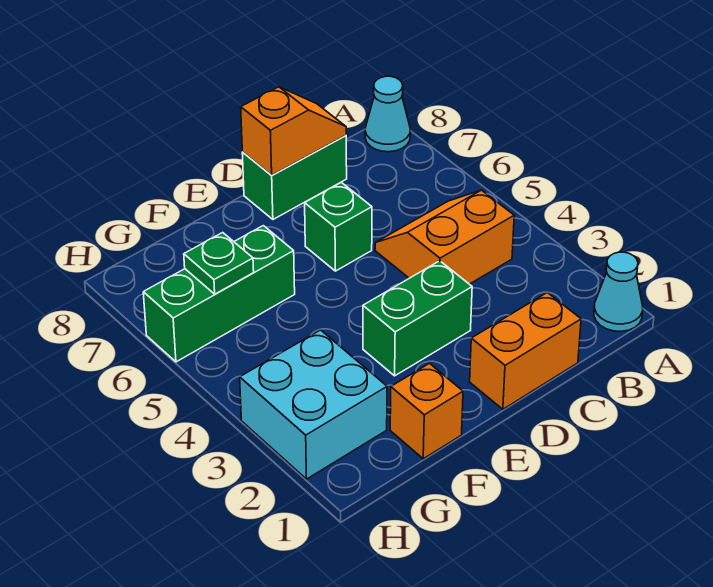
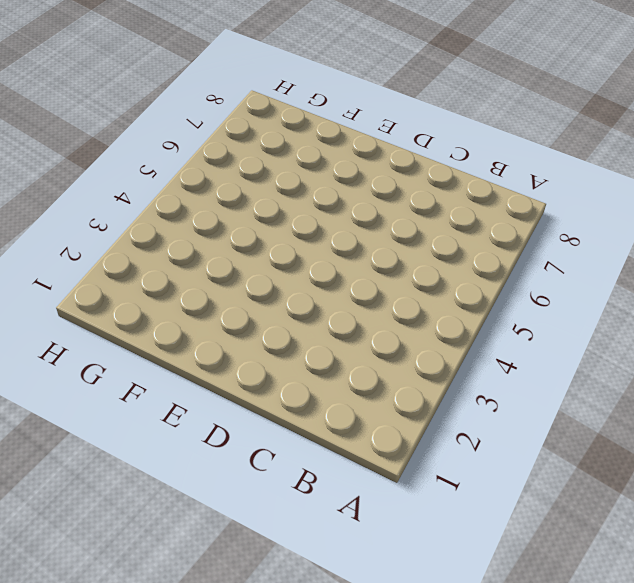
none -> cyan cone A1 level 1
none -> cyan cone A8 level 1
none -> orange slope B4:C5 level 1 top 4

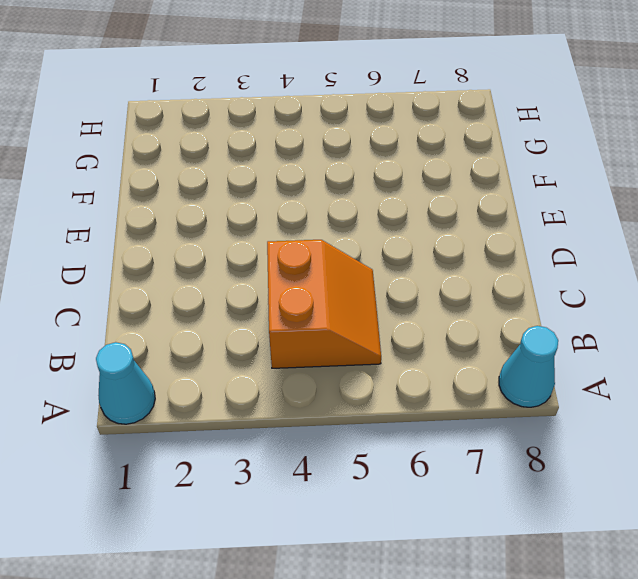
none -> orange brick C1:D1 level 1
none -> green brick C8:D8 level 1
none -> green brick D3:E3 level 1

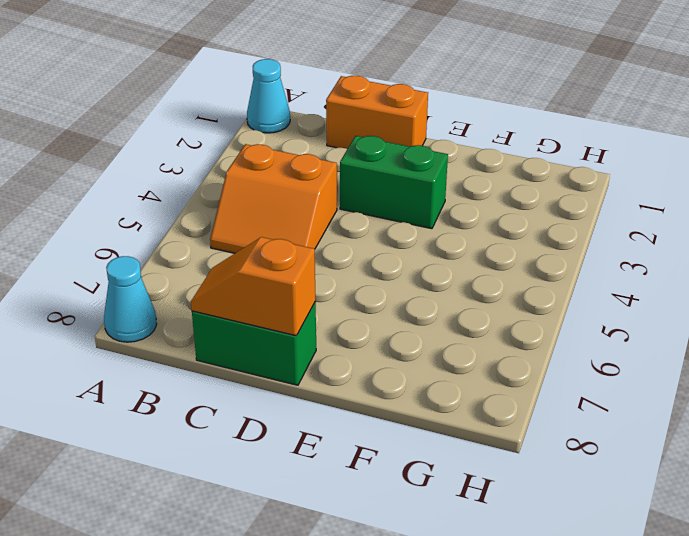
none -> green brick D6 level 1
none -> orange brick F1 level 1
none -> green brick F6:H6 level 1

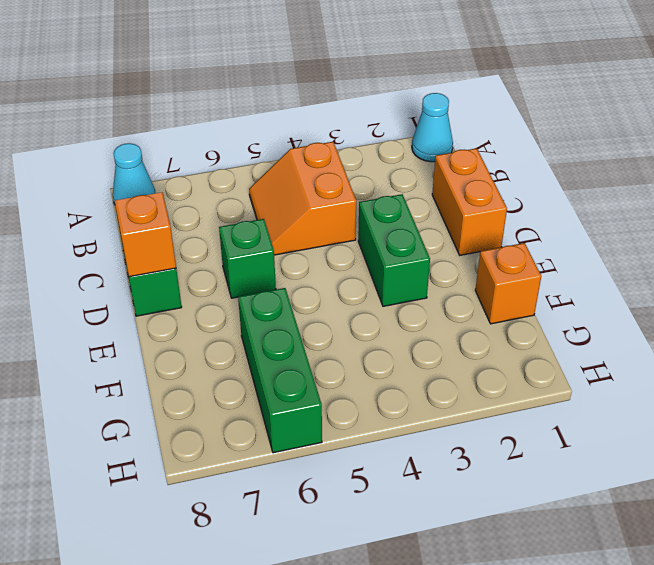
none -> cyan brick G2:H3 level 1
none -> green plate G6 level 2

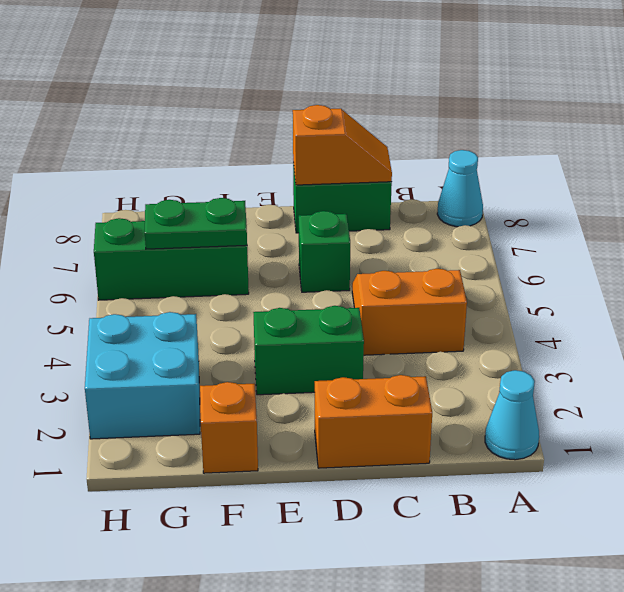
green plate F6:G6 level 2 -> green plate G6 level 2

